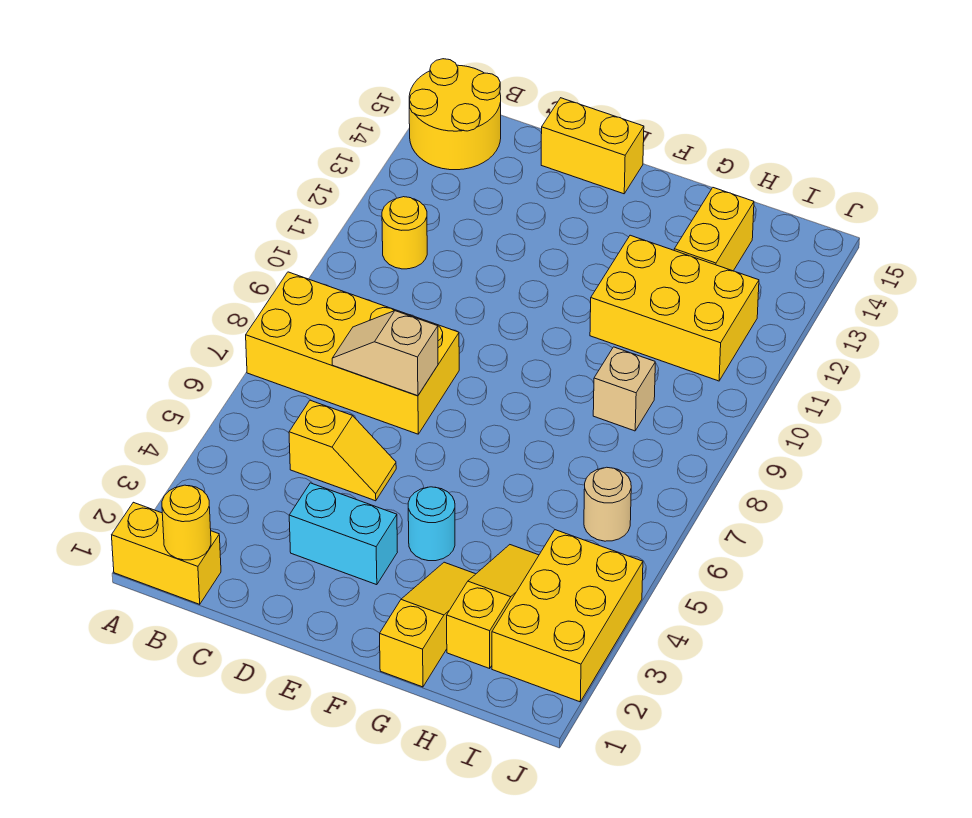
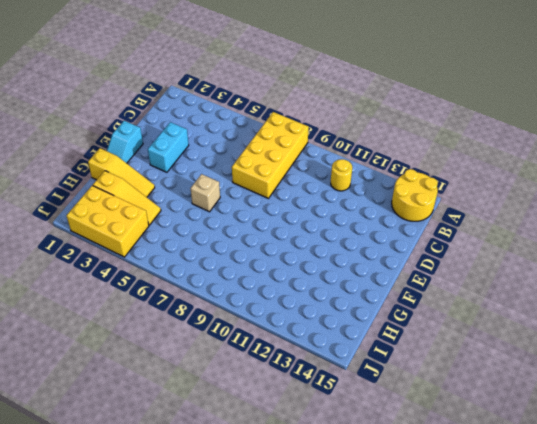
cyan slope E1:F1 level 1 top E -> none
tan brick F6 level 1 -> tan brick H9 level 1
none -> yellow brick A1:B1 level 1
none -> yellow slope C5:D5 level 1 top C
none -> yellow brick D15:E15 level 1

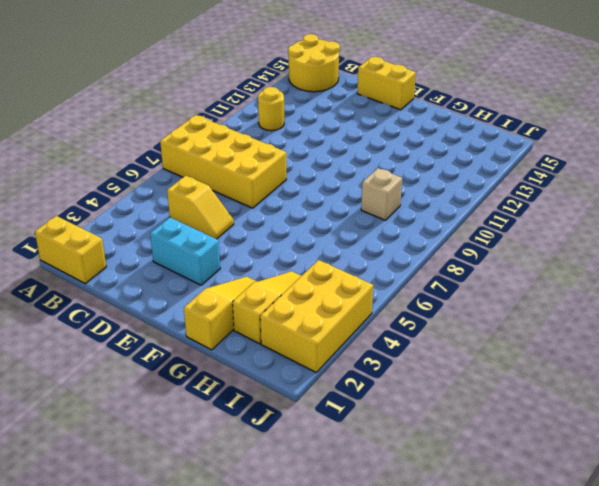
none -> cyan round brick F4 level 1
none -> yellow brick G11:I12 level 1
none -> yellow brick H13:H14 level 1

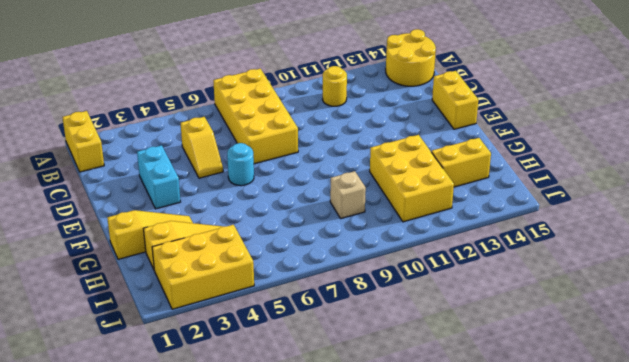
cyan round brick E6 level 1 -> cyan round brick F4 level 1
none -> tan round brick I6 level 1
none -> yellow round brick B1 level 2
none -> tan slope C7:D7 level 2 top D

